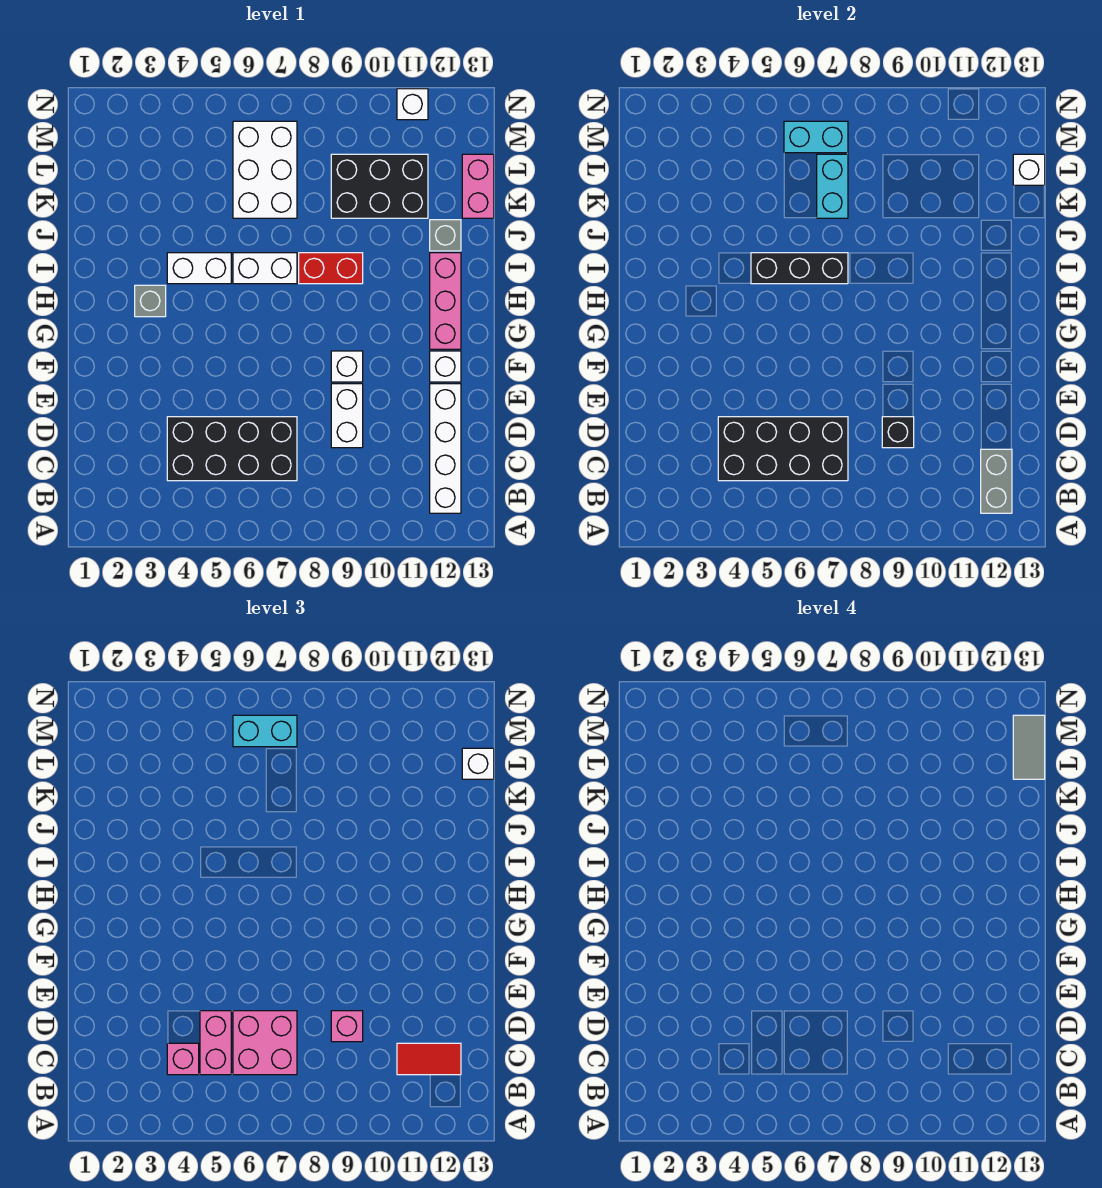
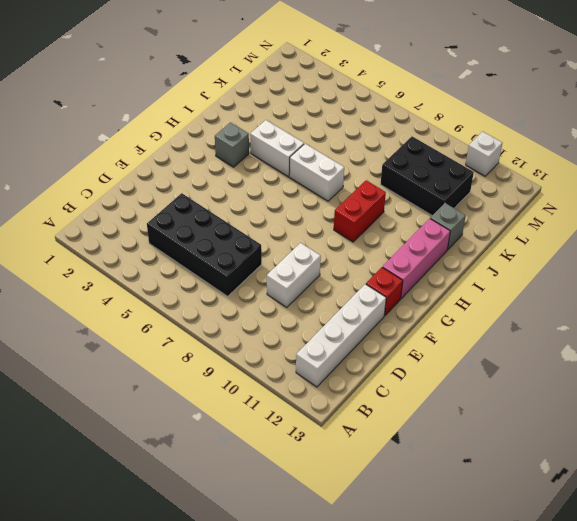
red brick F12 level 1 -> white brick F12 level 1
red brick H9:I9 level 1 -> red brick I8:I9 level 1
none -> white brick F9 level 1
none -> white brick K6:M7 level 1
none -> pink brick K13:L13 level 1
none -> grey brick B12:C12 level 2

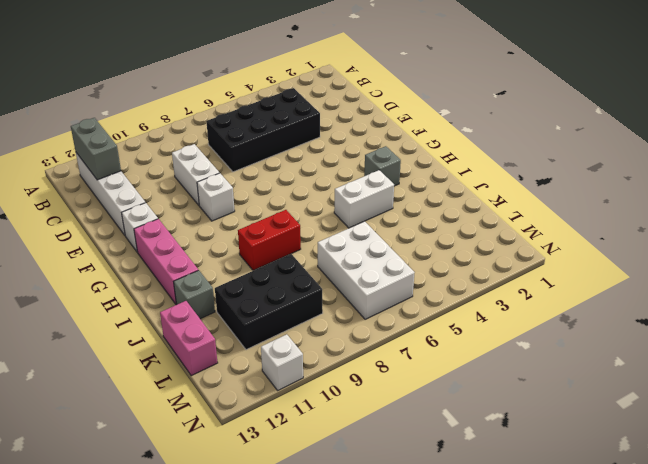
none -> white brick I6:I7 level 1
none -> black brick C4:D7 level 2
none -> black brick D9 level 2
none -> black brick I5:I7 level 2

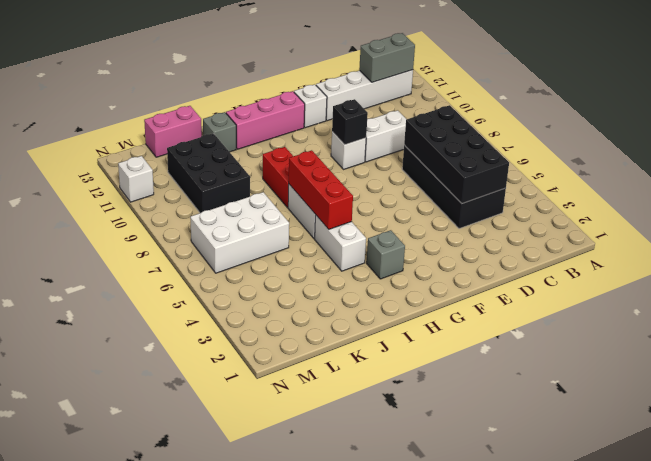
black brick F9 level 2 -> black brick D9 level 2
red brick I5:I7 level 2 -> black brick I5:I7 level 2
none -> cyan brick K7:L7 level 2
none -> white brick L13 level 2
none -> cyan brick M6:M7 level 2
none -> pink brick C4 level 3

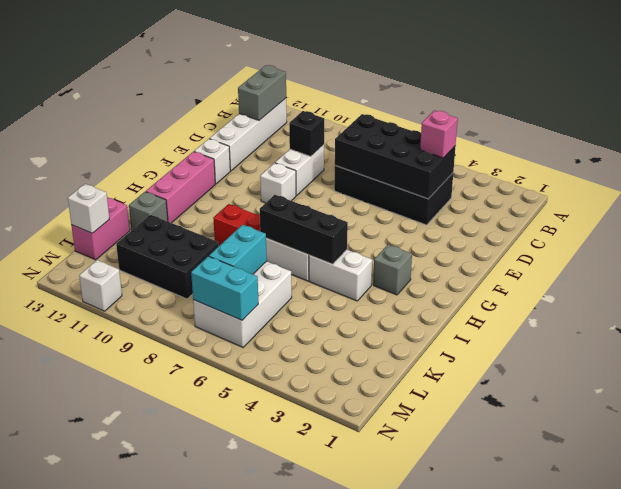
none -> pink brick C5:D5 level 3
none -> pink brick C6:D7 level 3
none -> red tile C11:C12 level 3
none -> pink brick D9 level 3

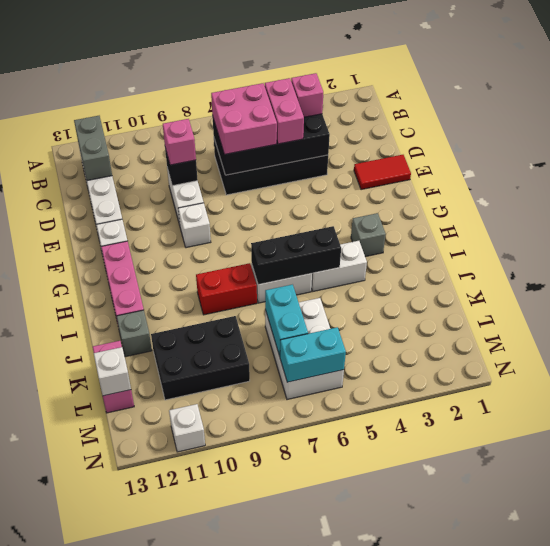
red tile E1:E2 level 1 -> red tile C11:C12 level 3
none -> white brick L13 level 3
none -> cyan brick M6:M7 level 3
none -> grey tile L13:M13 level 4

